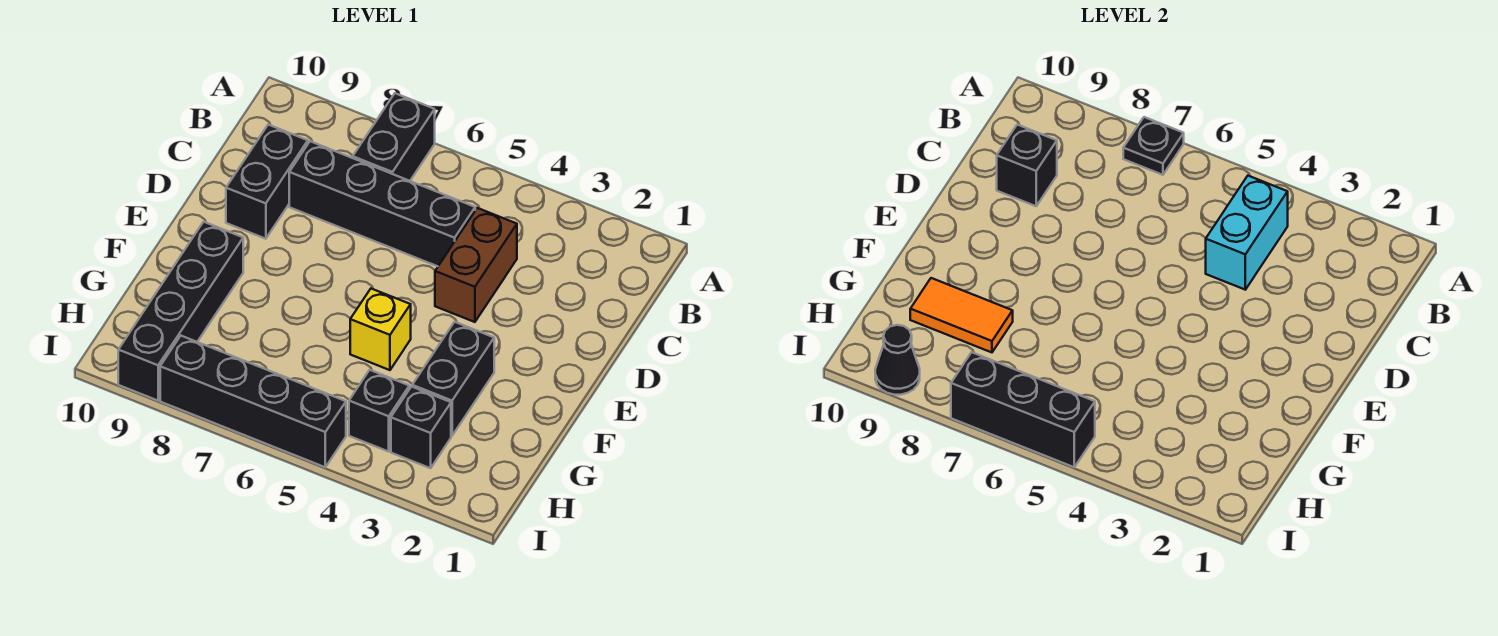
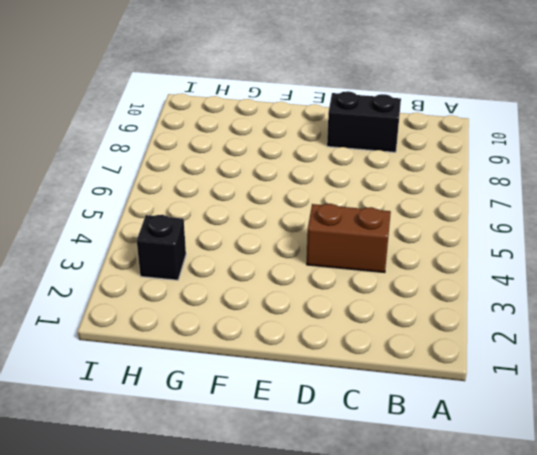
none -> black brick A7:B7 level 1
none -> black brick C5:C8 level 1
none -> black brick F3:G3 level 1

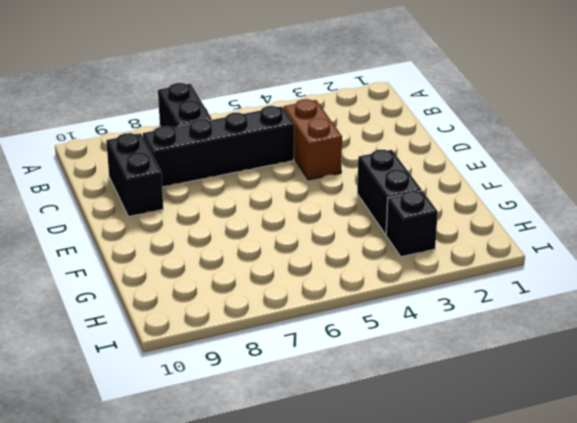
none -> yellow brick F5 level 1
none -> black brick F9:I9 level 1
none -> black brick H4 level 1

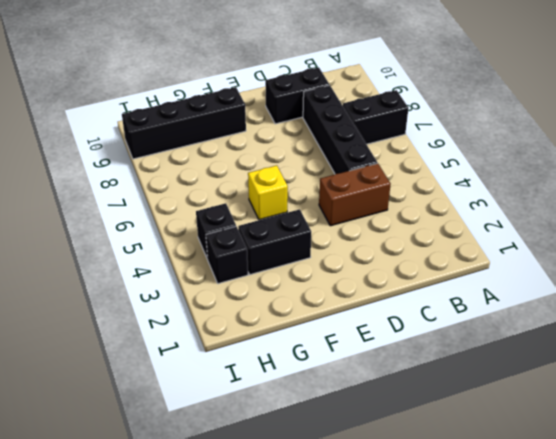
none -> black brick I5:I8 level 1
none -> black plate A7 level 2
none -> cyan brick B4:C4 level 2

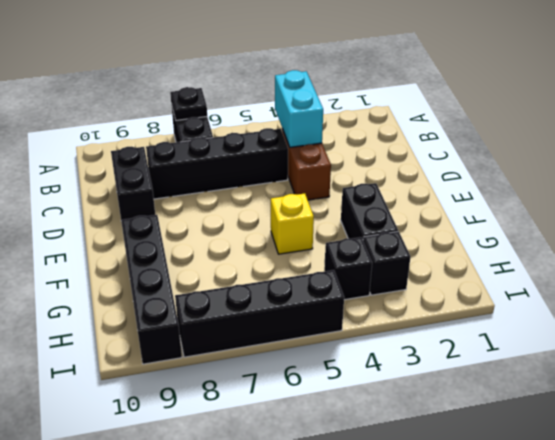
none -> black brick C9 level 2
none -> orange tile G8:G9 level 2
none -> black brick I5:I7 level 2

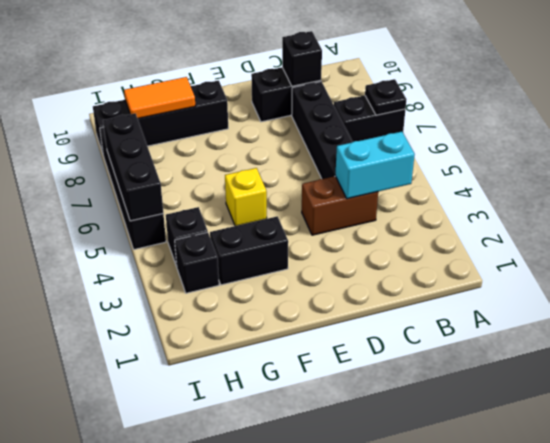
orange tile G9:H9 level 2 -> orange tile G8:G9 level 2
none -> black cone I9 level 2

